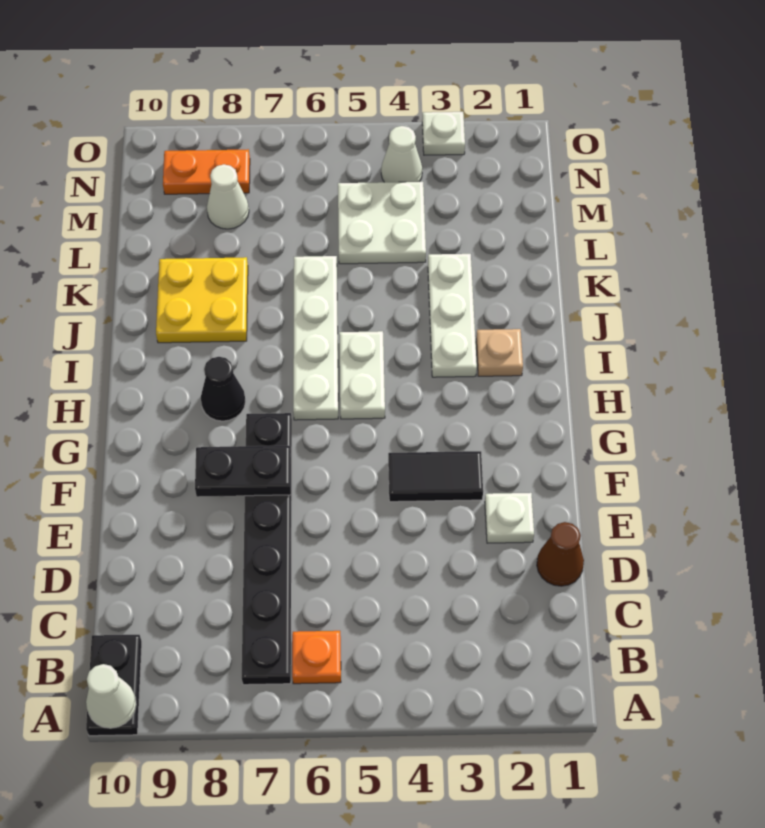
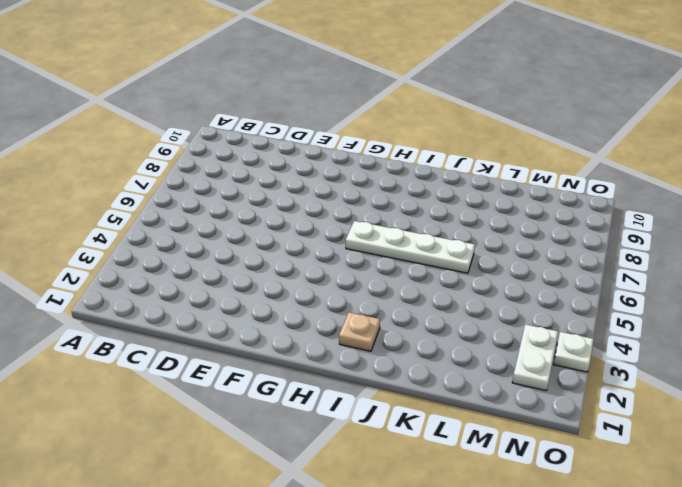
white plate N2:N3 level 1 -> white plate H5:I5 level 1
none -> black plate A10:B10 level 1
none -> orange plate B6 level 1
none -> black plate B7:G7 level 1

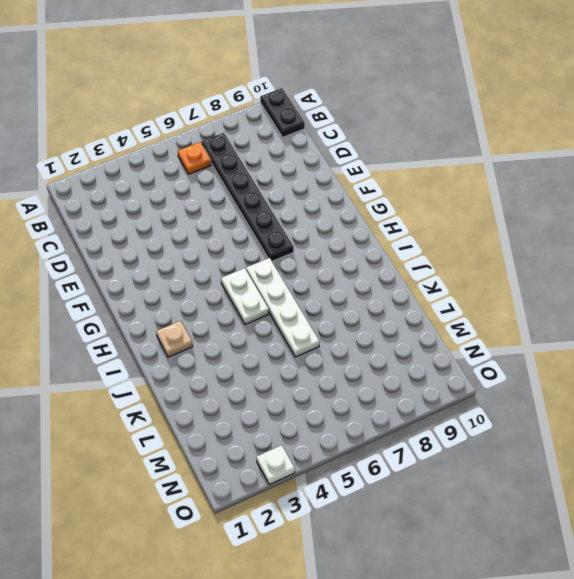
none -> brown cone D1 level 1
none -> white plate E2 level 1
none -> black tile F3:F4 level 1

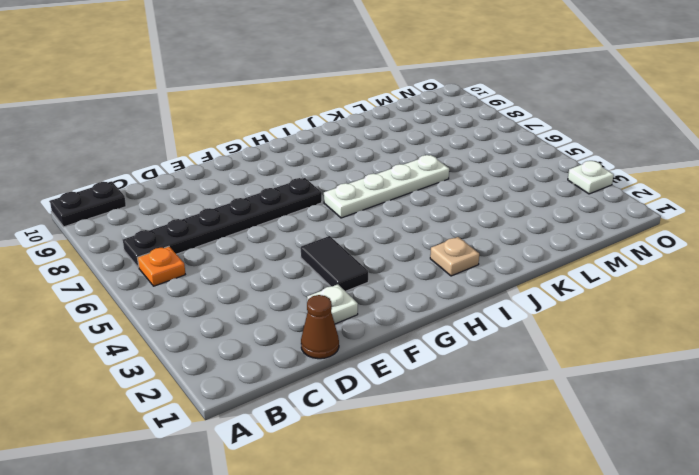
none -> white plate H5:I5 level 1
none -> black cone H8 level 1
none -> white plate I3:K3 level 1

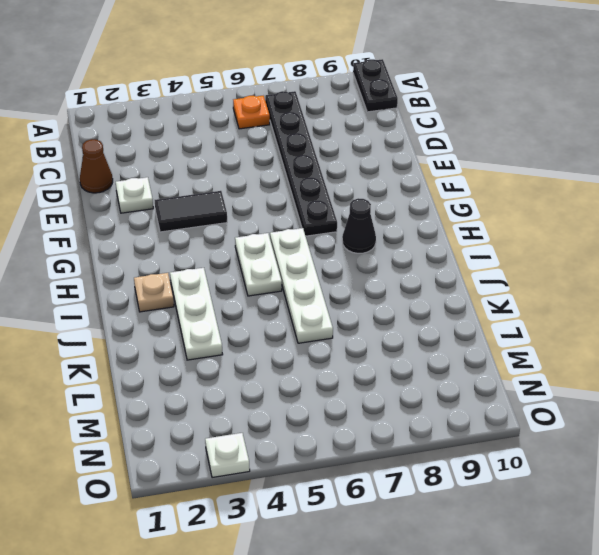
none -> yellow plate J8:K9 level 1
none -> white plate L4:M5 level 1
none -> white cone M8 level 1

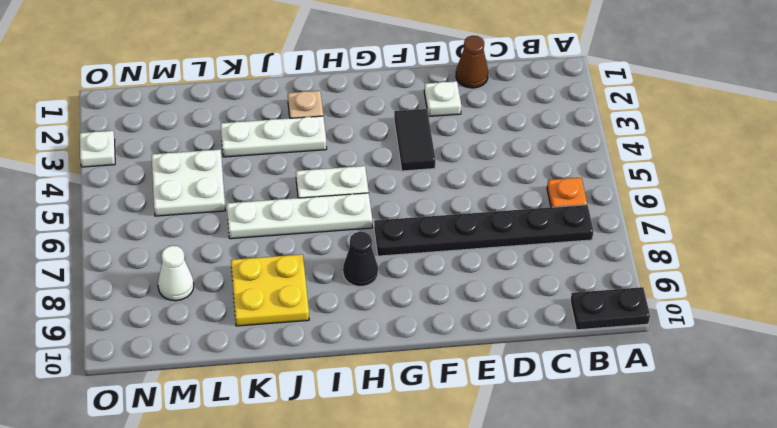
none -> white cone N4 level 1
none -> orange plate N8:N9 level 1
none -> white cone A10 level 2

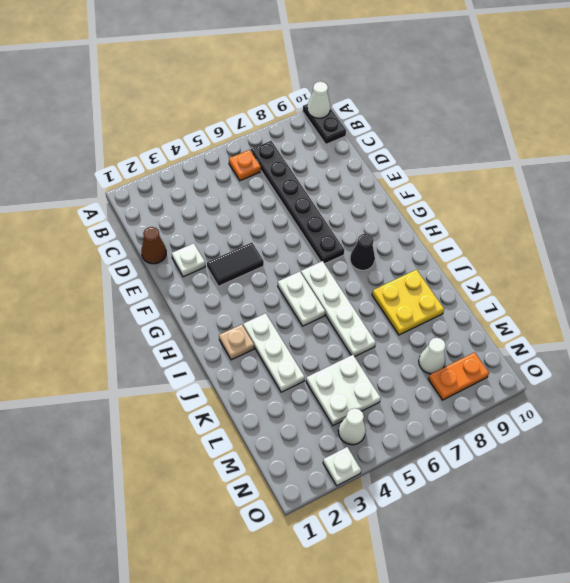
none -> black plate F7:F8 level 2

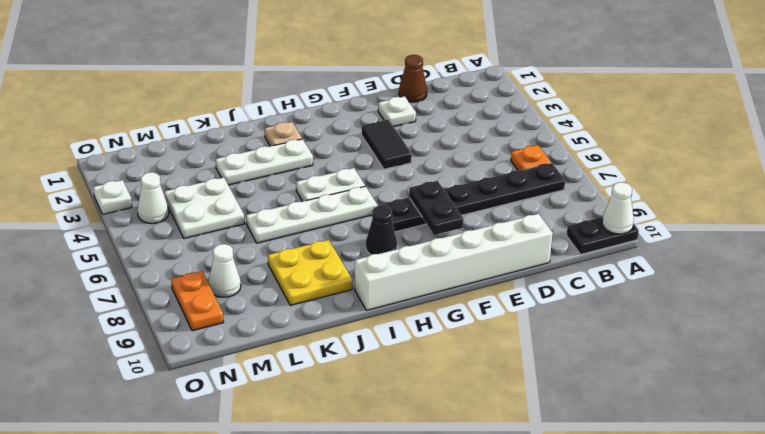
white brick D10:I10 level 1 -> none

